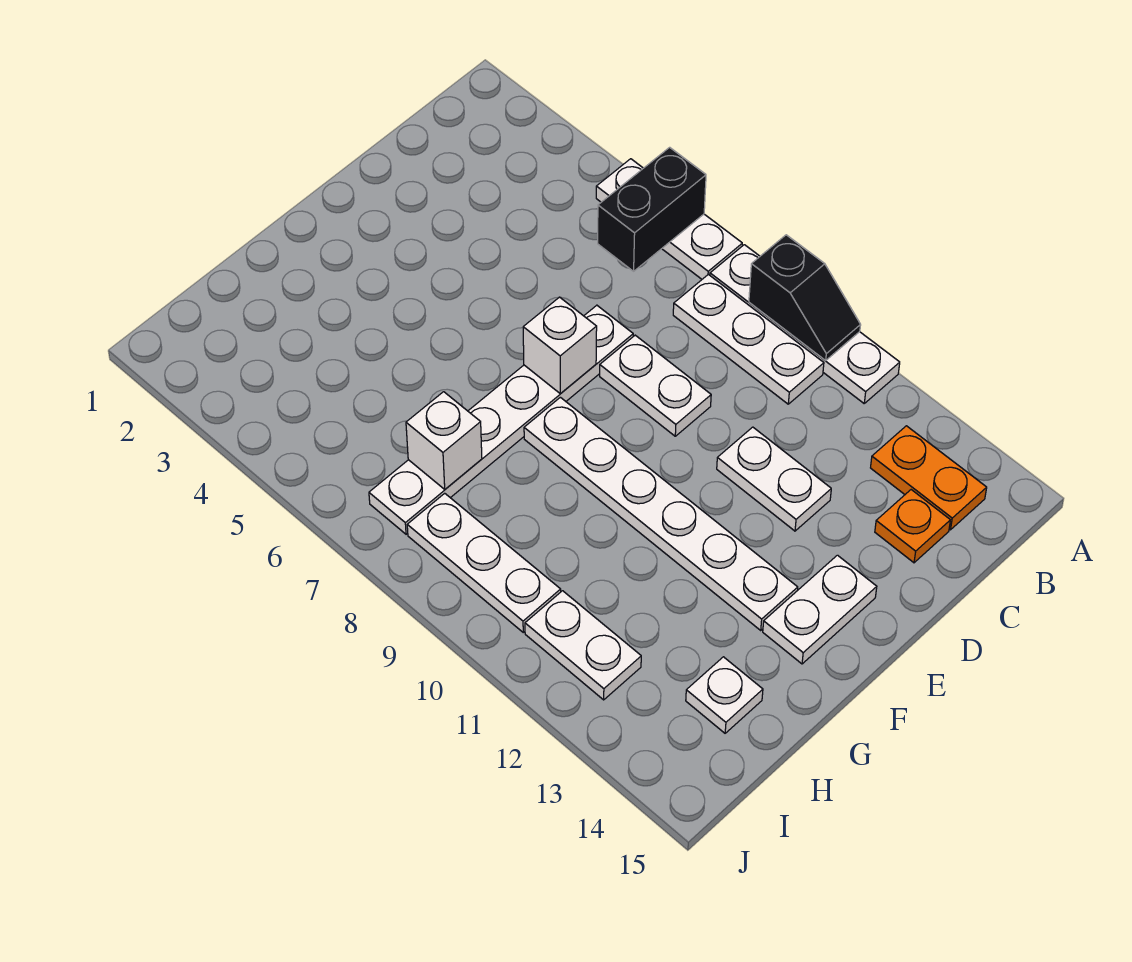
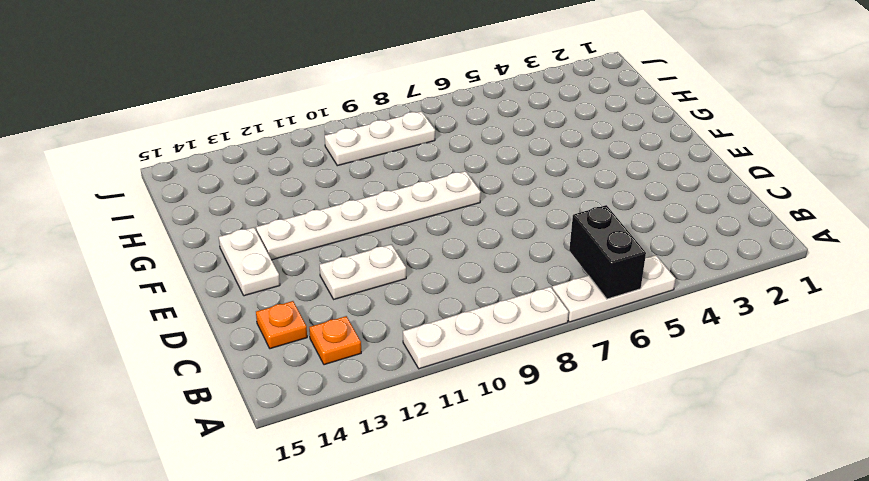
orange plate B13 level 1 -> orange plate B13:B14 level 1
none -> white plate B8:B10 level 1
none -> white plate D7:I7 level 1
none -> white plate D8:D9 level 1

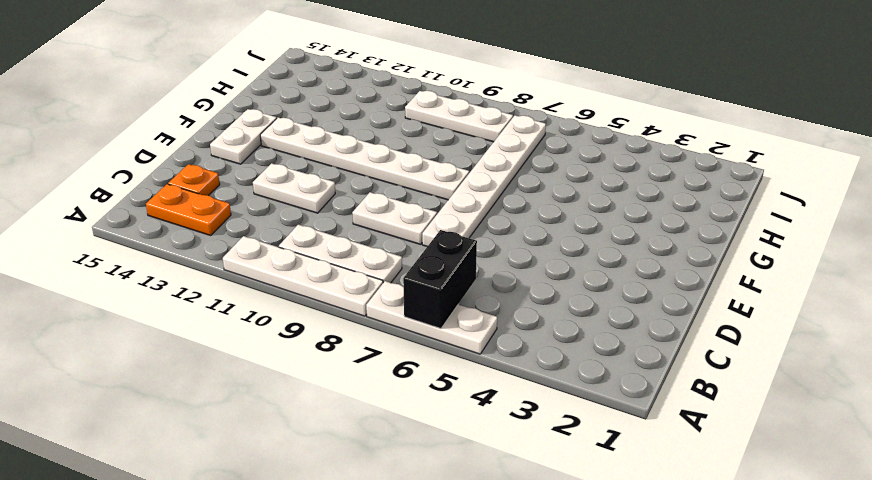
none -> white plate H14 level 1
none -> white plate I11:I12 level 1
none -> black slope A9:A10 level 2 top 9

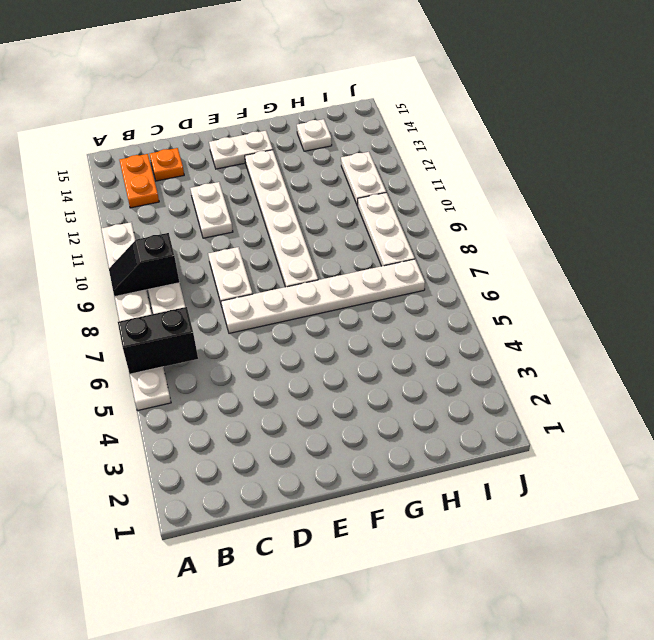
black slope A9:B9 level 2 top B -> black slope A9:A10 level 2 top 9
none -> white brick E7 level 2
none -> white brick H7 level 2

